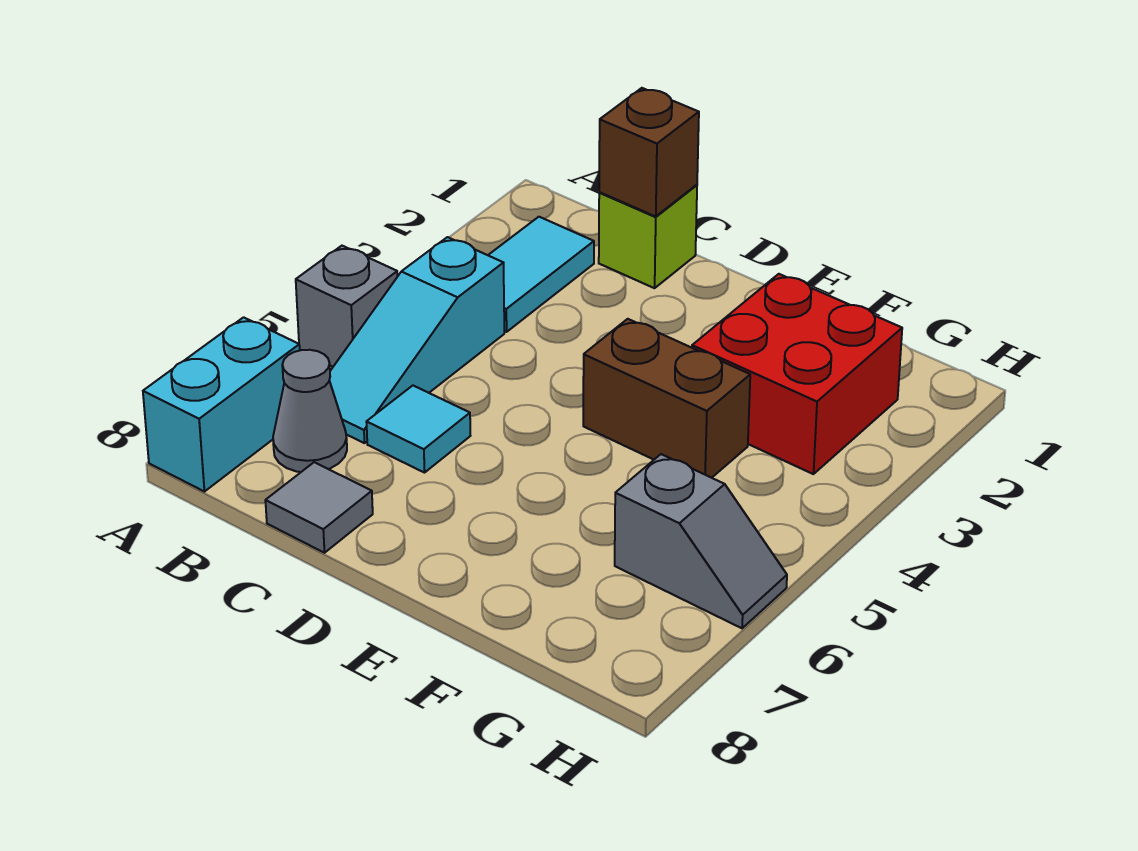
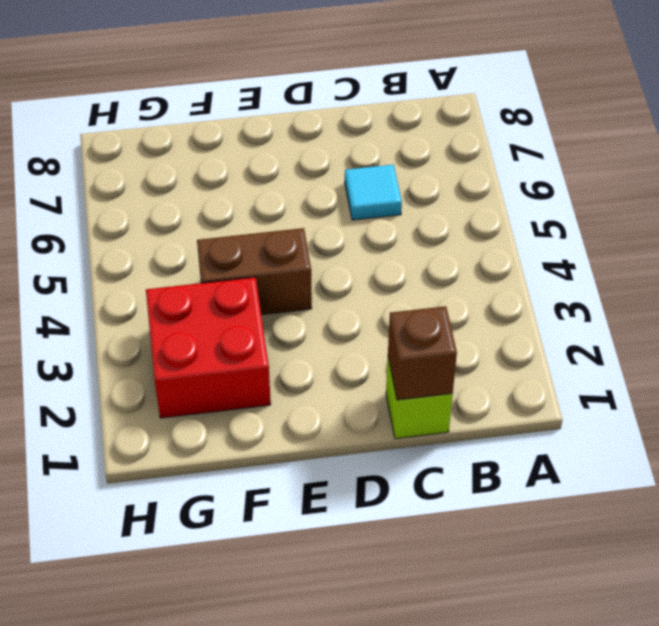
none -> grey brick A5 level 1
none -> cyan brick A7:A8 level 1
none -> cyan tile B2:B3 level 1

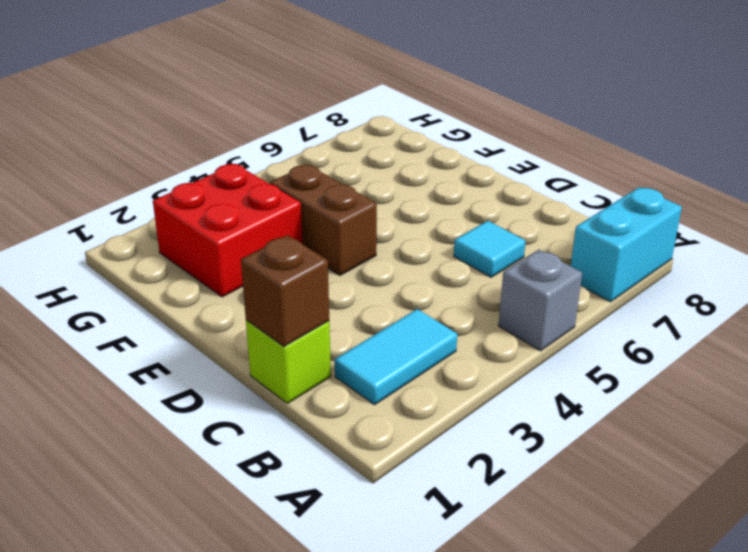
none -> cyan slope B4:B6 level 1 top 4
none -> grey cone B7 level 1
none -> grey tile C8 level 1

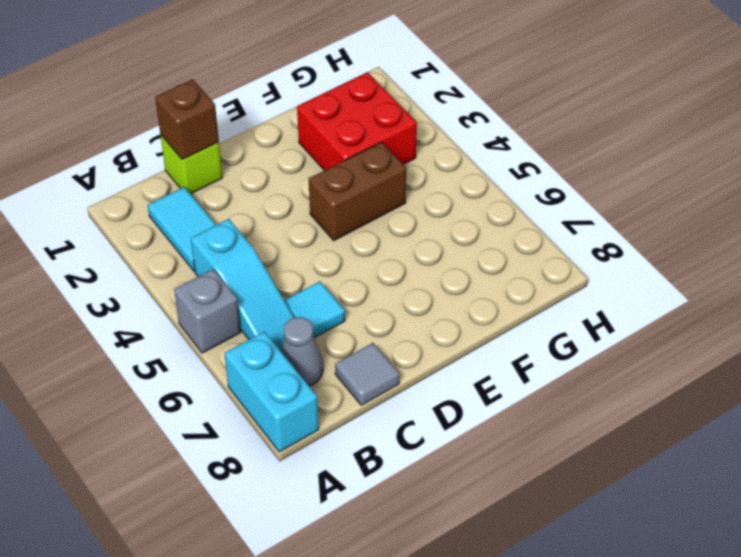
none -> grey slope G6:H6 level 1 top G

